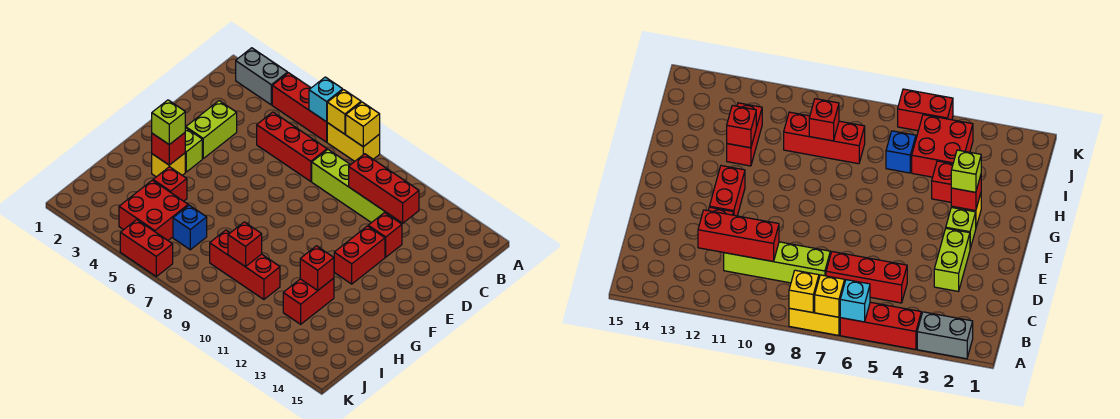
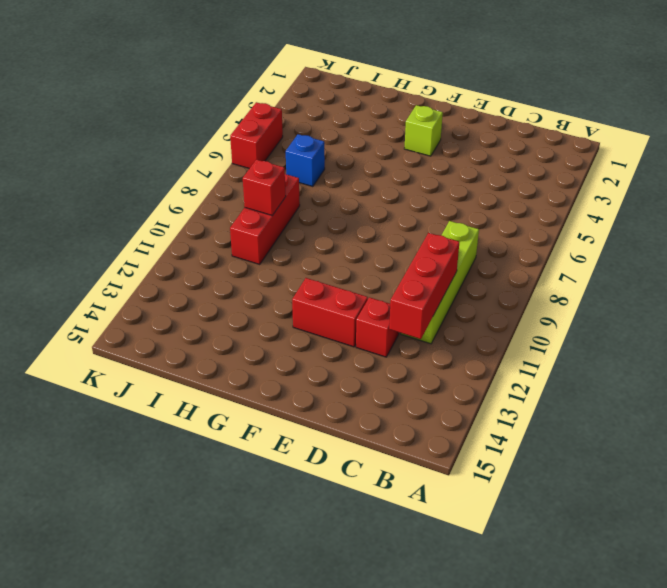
none -> grey brick A2:A3 level 1
none -> red brick A4:A6 level 1
none -> yellow brick A7:A8 level 1

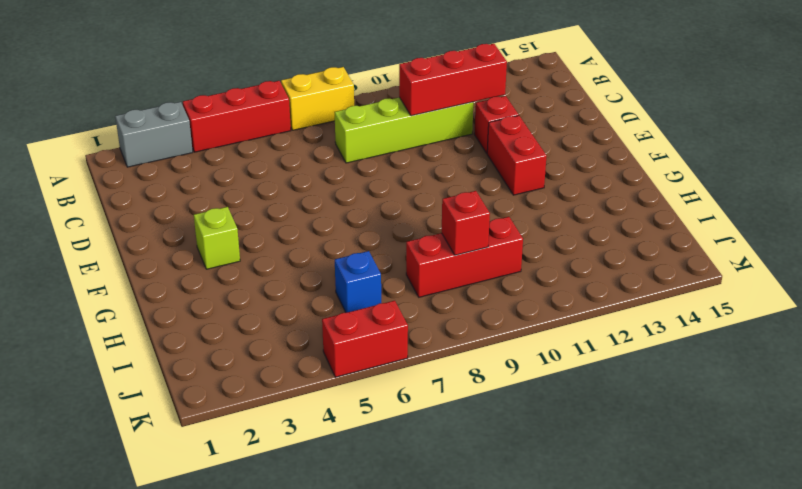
none -> red brick C5:C7 level 1
none -> lime brick D3:E3 level 1
none -> yellow brick G3 level 1

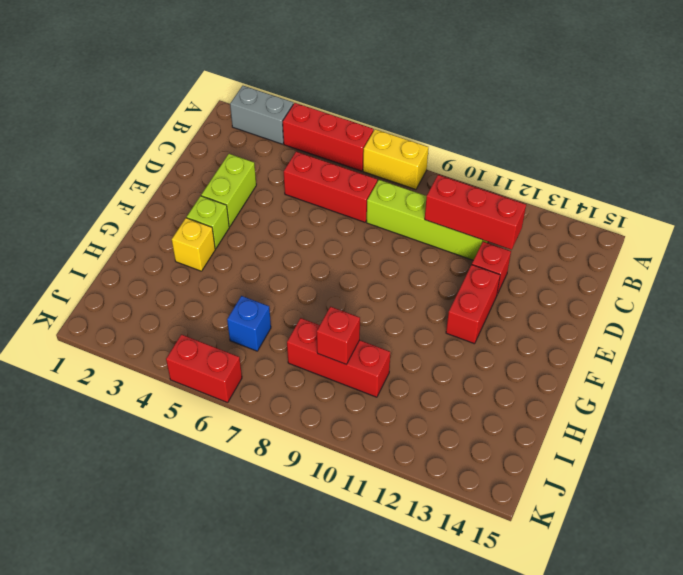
none -> red brick H4 level 1
none -> red brick H12:I12 level 1
none -> red brick I4:J5 level 1

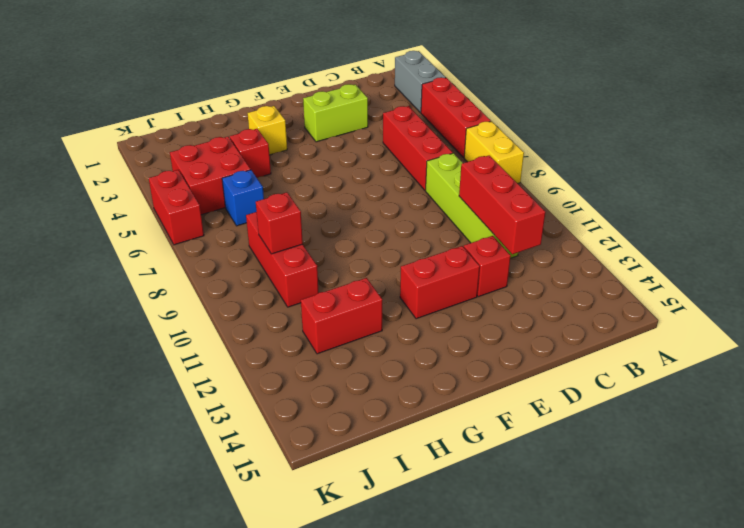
none -> lime brick F3 level 1
none -> cyan brick A6 level 2
none -> yellow brick A7 level 2

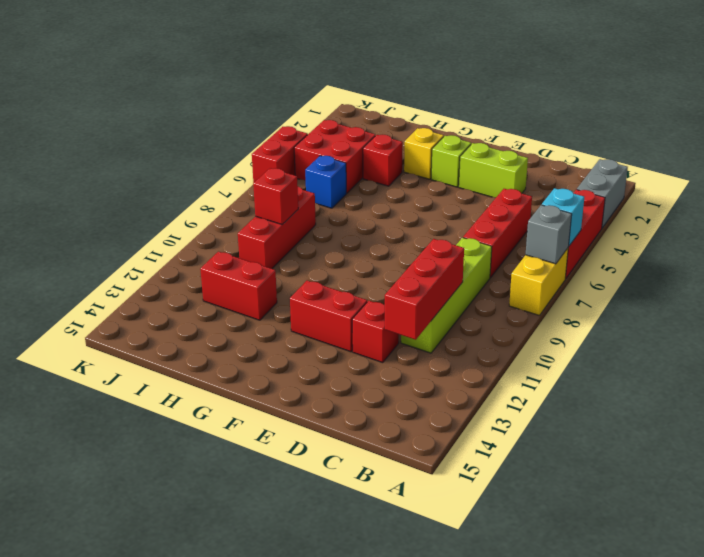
grey brick A7 level 2 -> yellow brick A7 level 2
none -> yellow brick A8 level 2
none -> red brick G3 level 2
none -> red brick H12 level 2

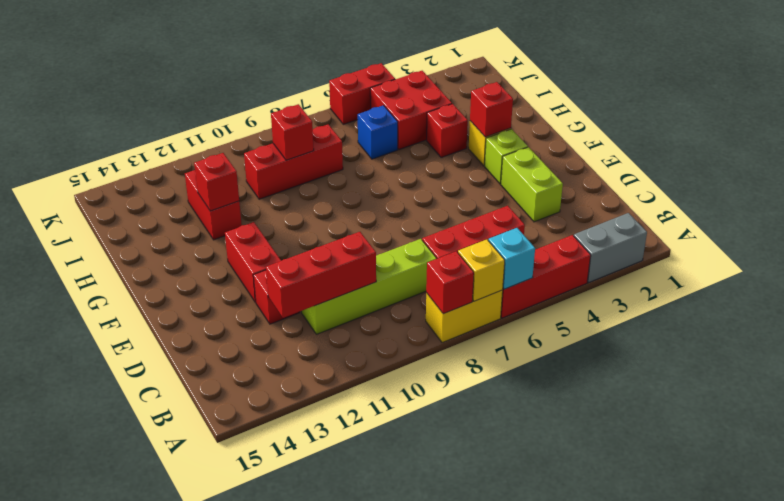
red brick A8 level 2 -> yellow brick A8 level 2
none -> lime brick G3 level 3

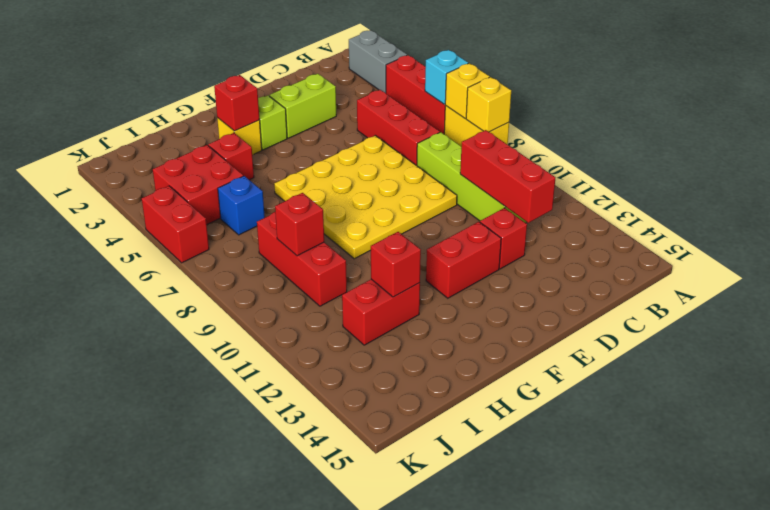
yellow plate D6:G9 level 1 -> none
none -> lime brick G3 level 3

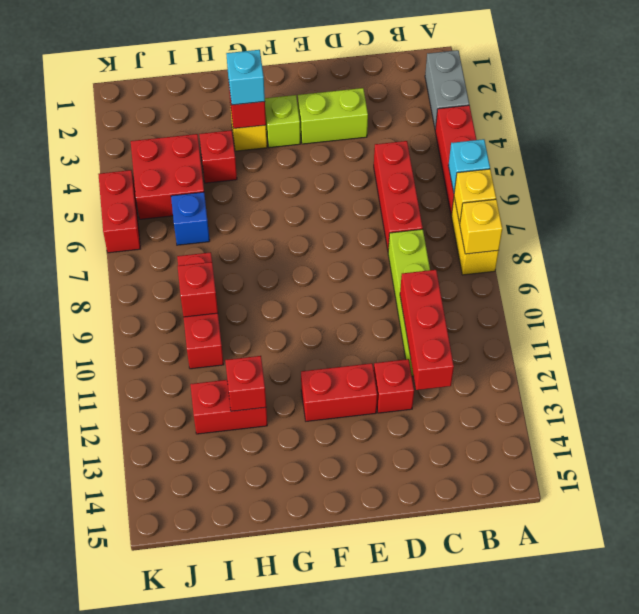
cyan brick G3 level 3 -> lime brick G3 level 3

